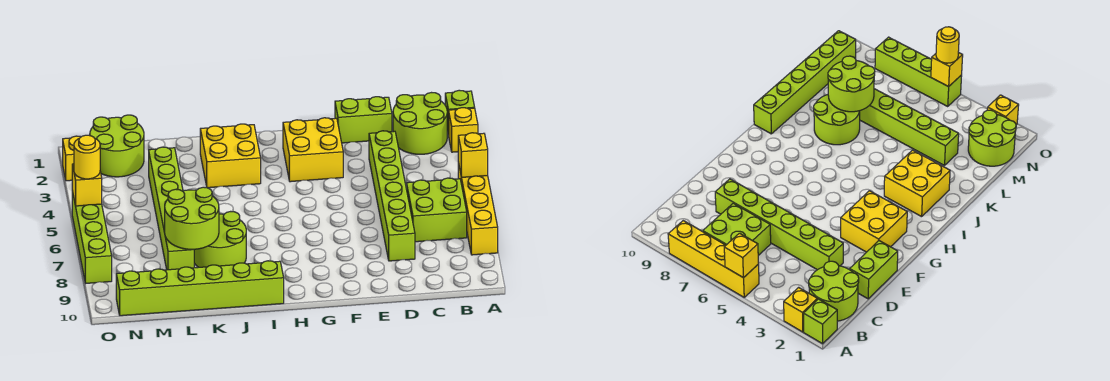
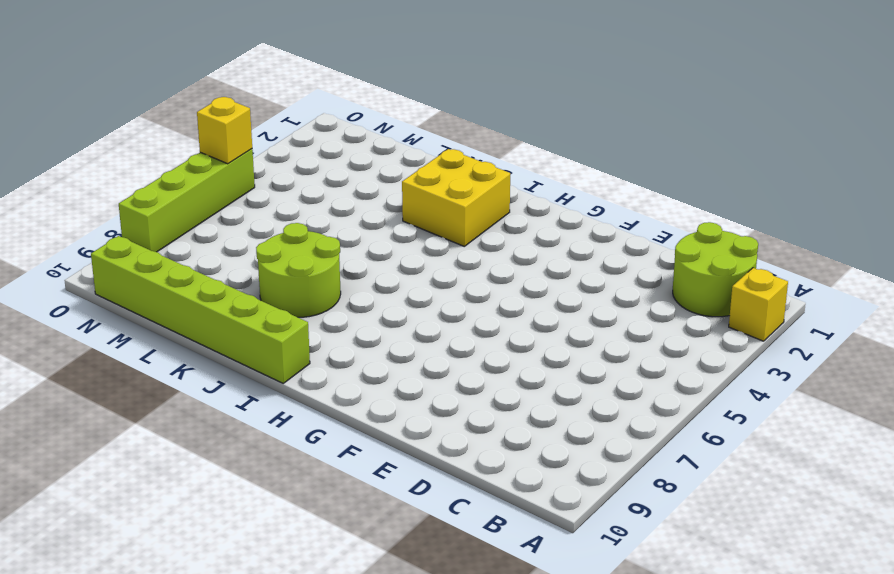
none -> lime brick A1 level 1
none -> yellow brick A5:A8 level 1
none -> lime brick B6:C7 level 1

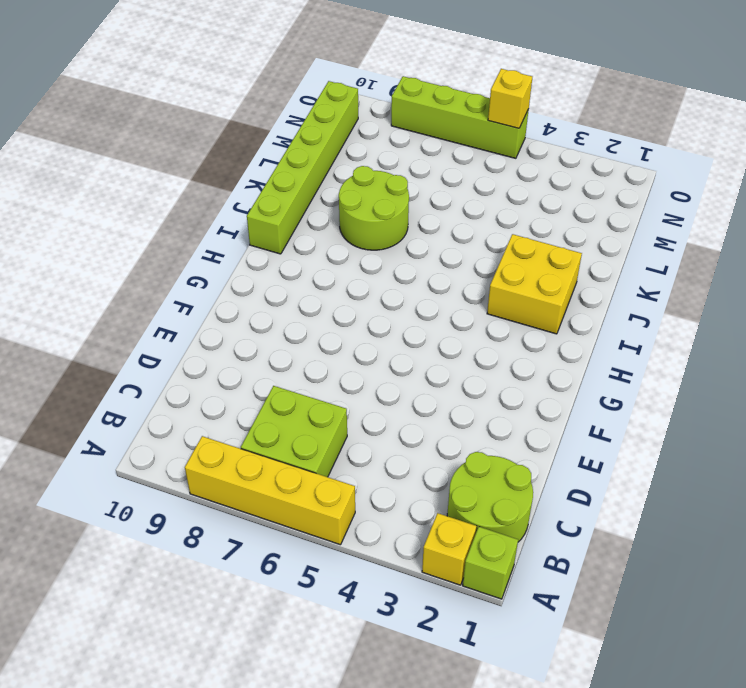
none -> lime brick D1:E1 level 1
none -> lime brick D3:D8 level 1
none -> yellow brick F2:G3 level 1

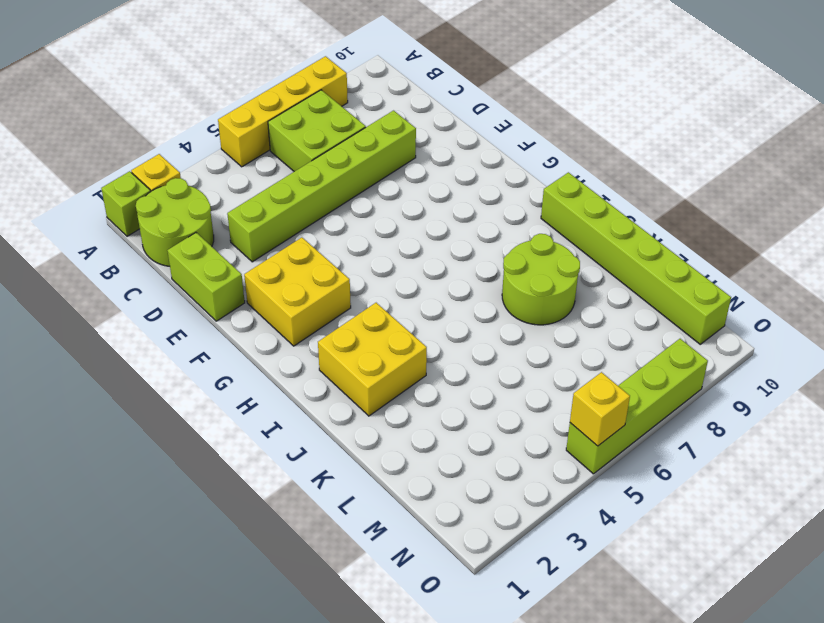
none -> lime brick L3:L8 level 1
none -> lime round brick M1:N2 level 1
none -> yellow brick O2 level 1

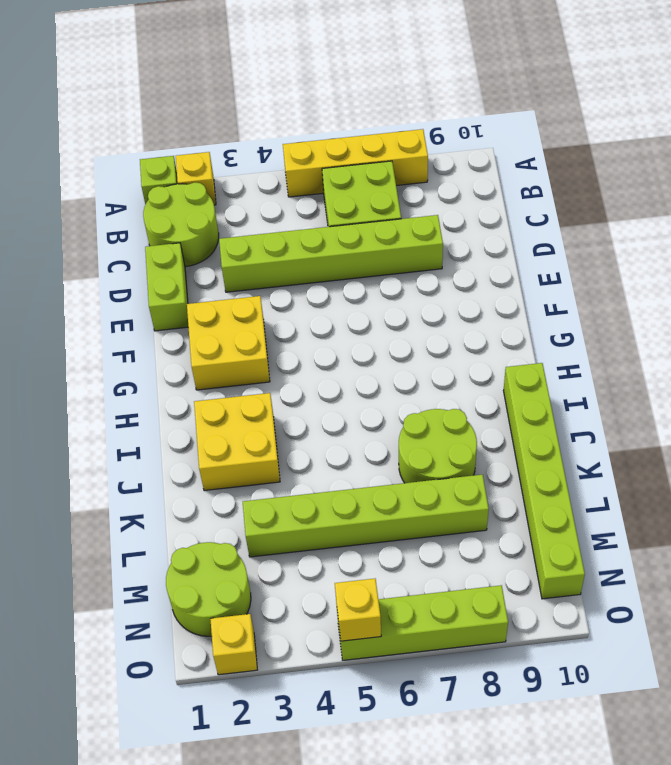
none -> yellow brick A5 level 2
none -> lime round brick K7:L8 level 2
none -> yellow round brick O5 level 3

